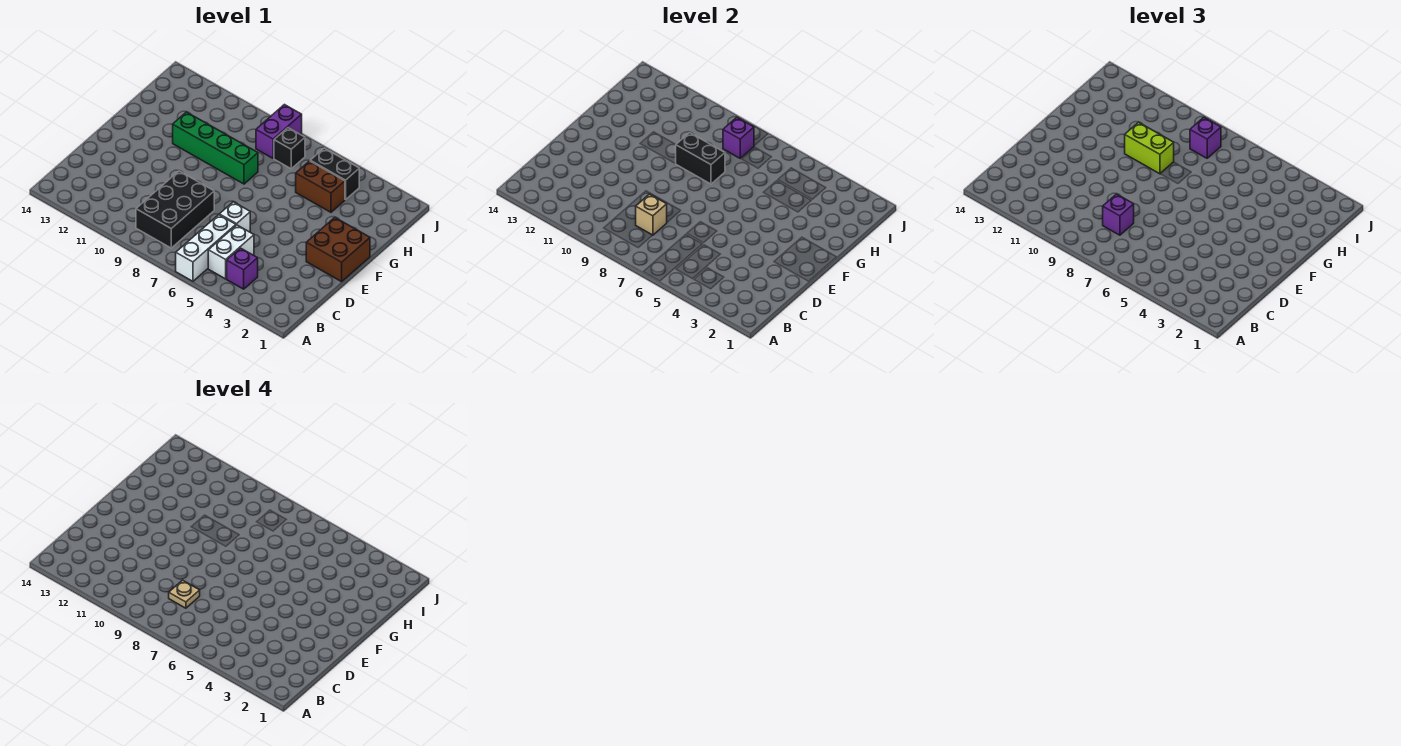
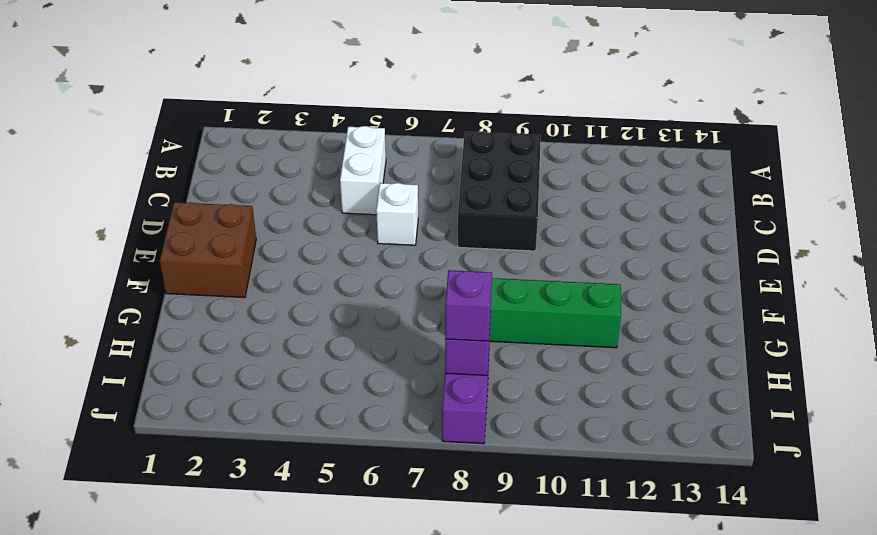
none -> white brick A6:C6 level 1
none -> purple brick B4 level 1
none -> brown brick H4:H5 level 1

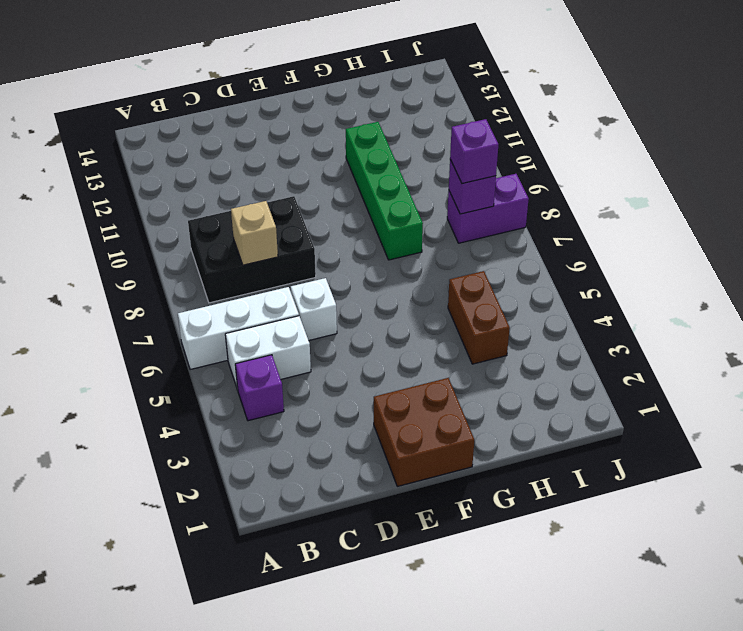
none -> black brick I4:I5 level 1
none -> black brick I7 level 1
none -> black brick G8:G9 level 2

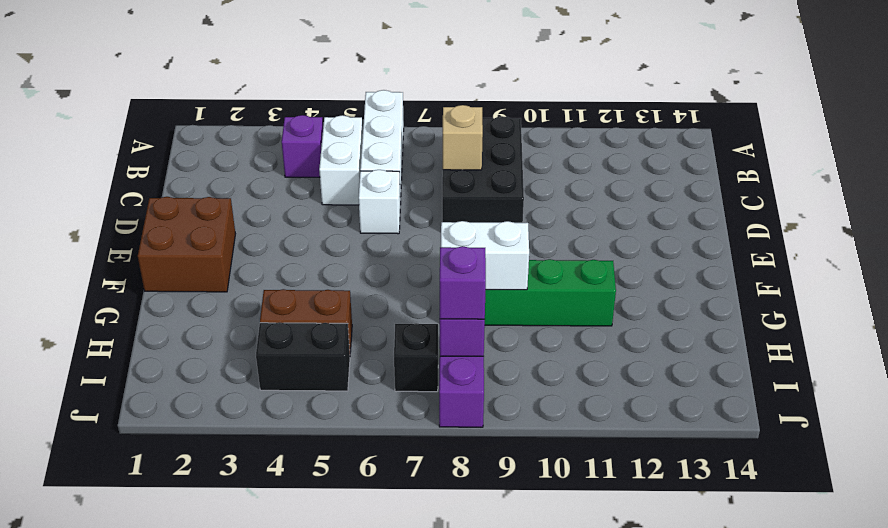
white brick G8:G9 level 2 -> black brick G8:G9 level 2
none -> purple brick C8 level 3
none -> lime brick G9:G10 level 3
none -> tan plate C8 level 4

